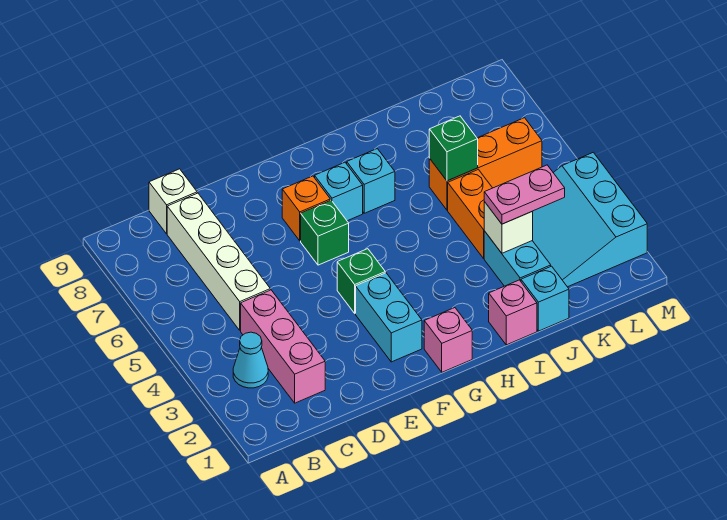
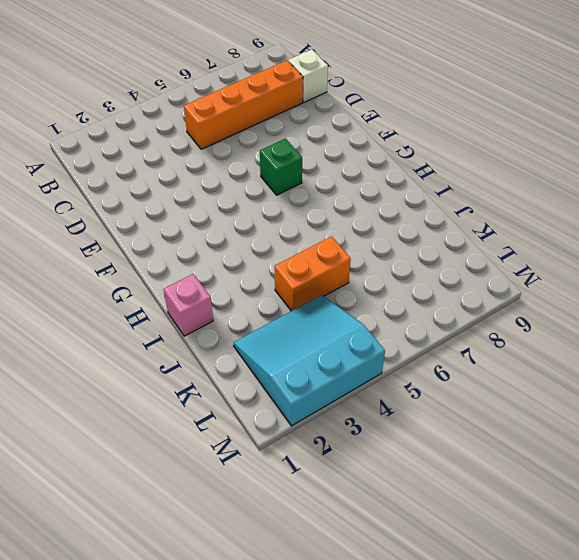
orange brick C5:C8 level 1 -> white brick C5:C8 level 1
none -> cyan cone B3 level 1
none -> pink brick C2:C4 level 1
none -> cyan brick F2:F3 level 1

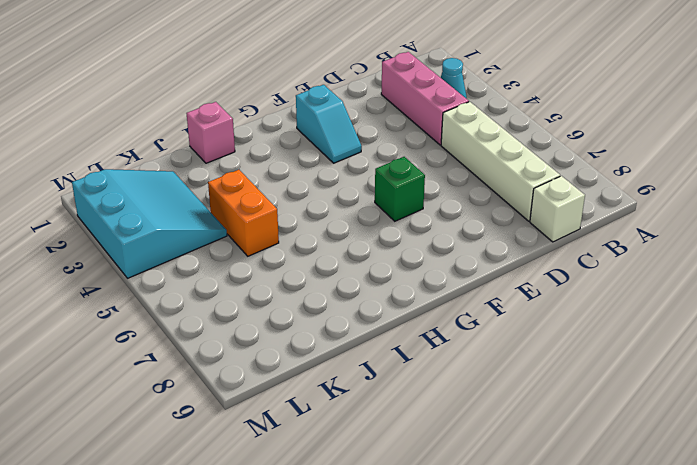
cyan slope F2:F3 level 1 top 2 -> cyan brick F2:F3 level 1
none -> green brick F4 level 1
none -> orange brick F7 level 1
none -> pink brick G1 level 1

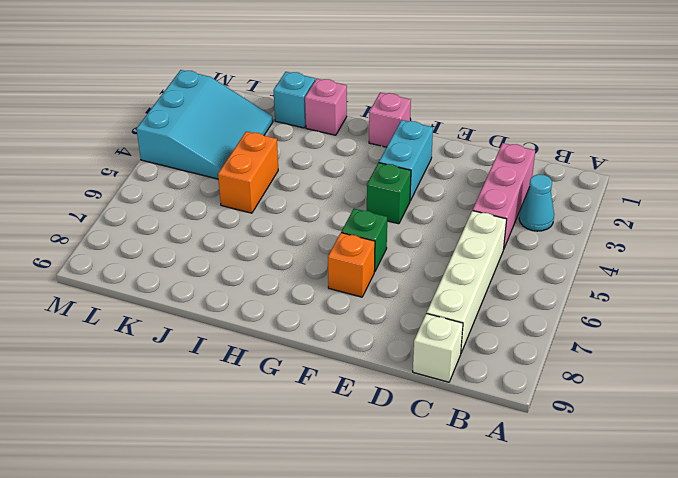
none -> cyan brick G7 level 1
none -> cyan brick H7 level 1
none -> cyan brick J2:J3 level 1

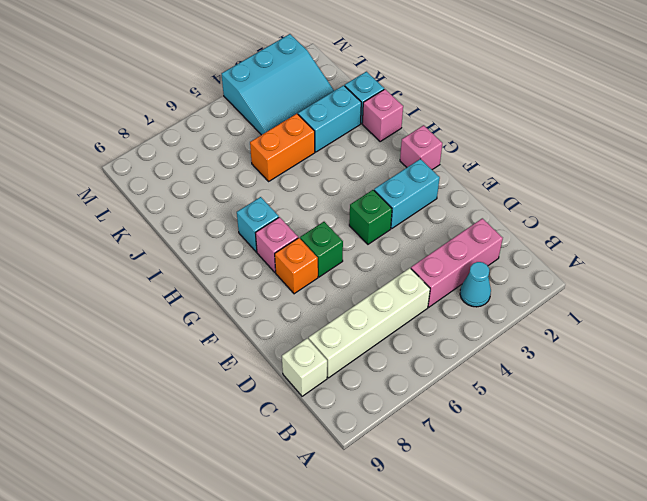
pink brick G7 level 1 -> cyan brick G7 level 1
none -> orange brick J6:L6 level 1
none -> white brick J3 level 2
none -> green brick J6 level 2

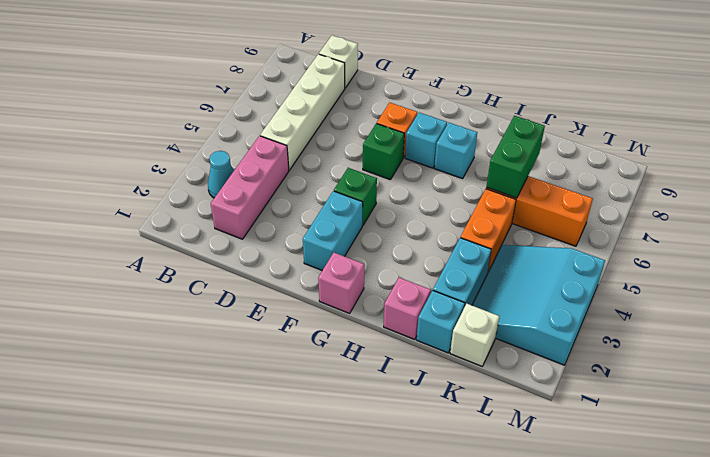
green brick J6:J7 level 2 -> green brick J6 level 2
white brick K1 level 1 -> white brick J3 level 2
none -> pink plate J3:K3 level 3

